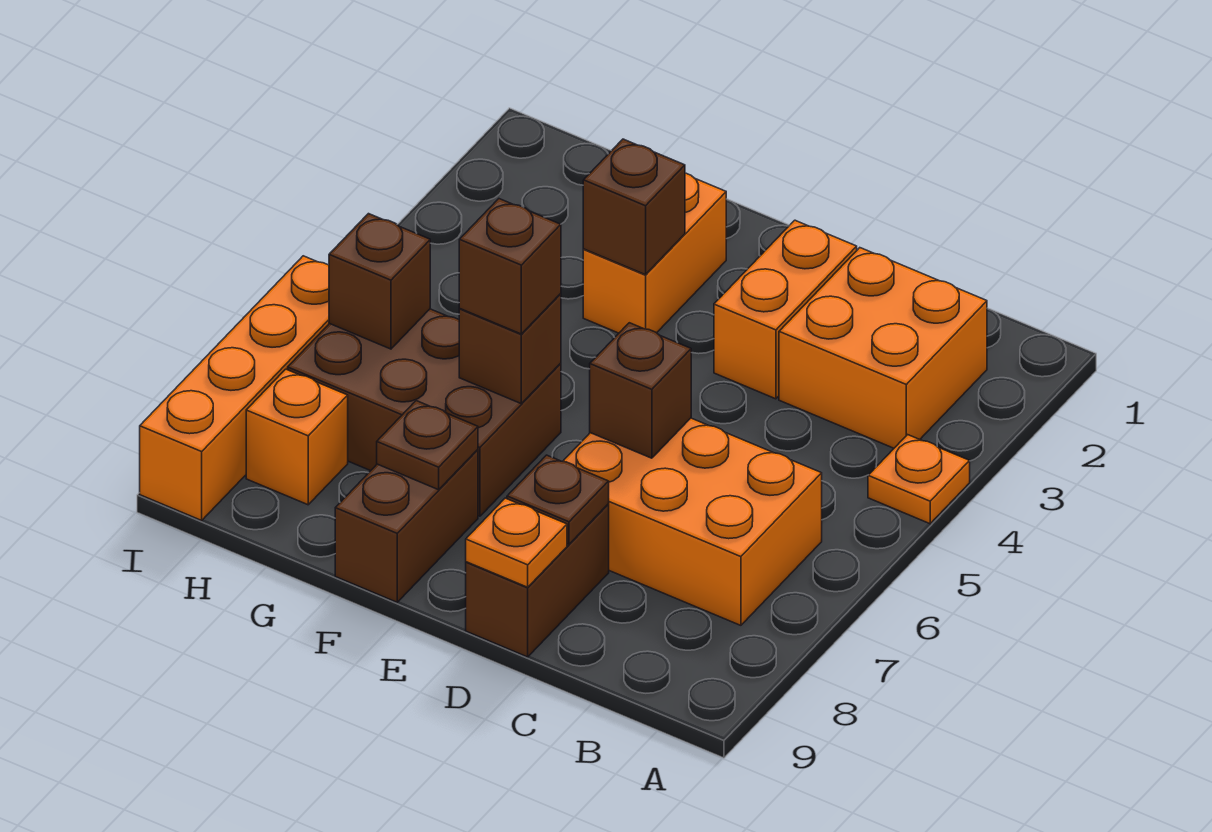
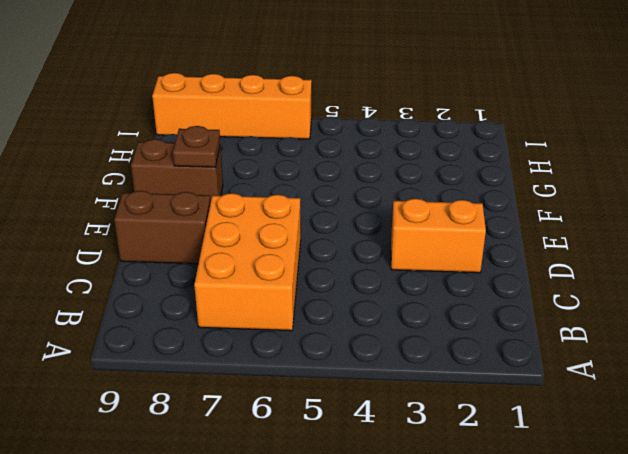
none -> orange plate A4 level 1
none -> orange brick B2:C3 level 1
none -> orange brick F2:F3 level 1

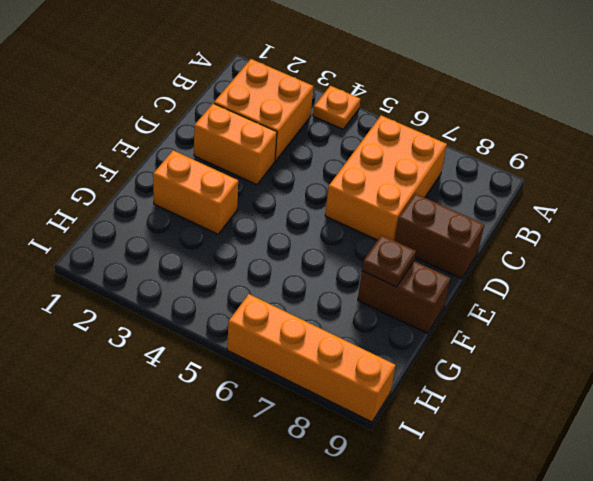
none -> brown brick F6:H7 level 1
none -> orange brick H8 level 1
none -> brown brick D6 level 2

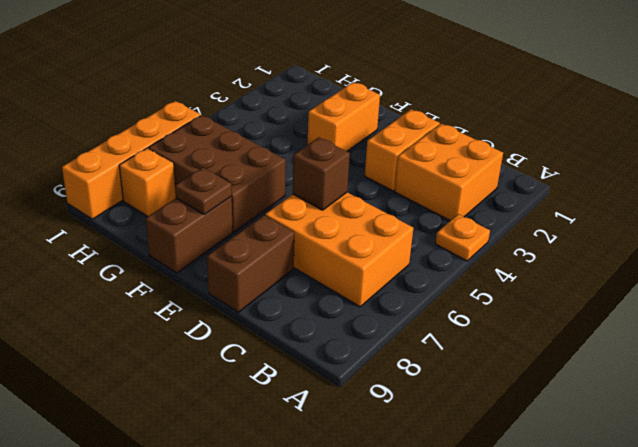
none -> brown plate D8 level 2
none -> orange plate D9 level 2
none -> brown brick F3 level 2

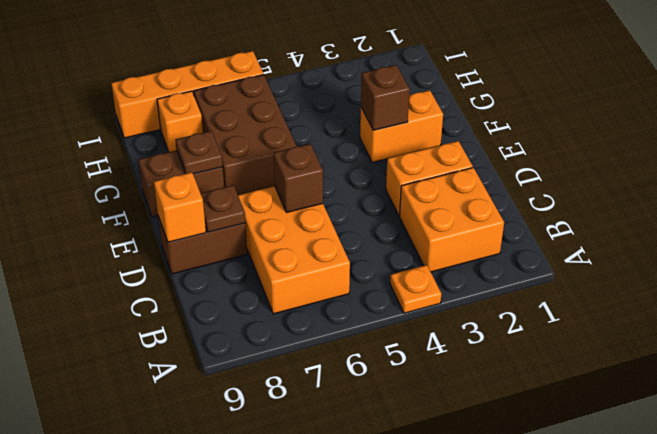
orange brick D9 level 2 -> orange plate D9 level 2
none -> brown brick F6 level 2
none -> brown brick H6 level 2
none -> brown brick F6 level 3

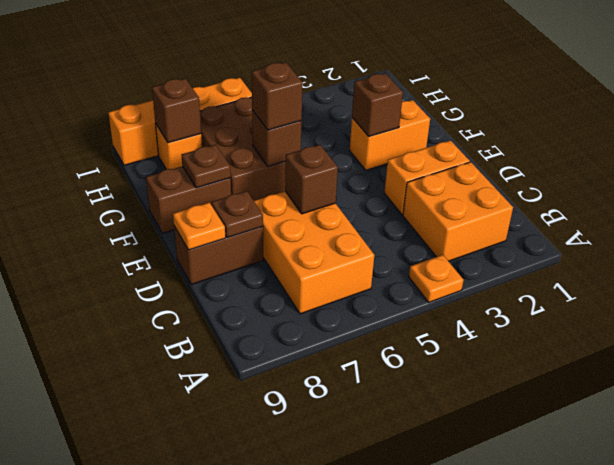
brown brick H8 level 2 -> brown brick H6 level 2

